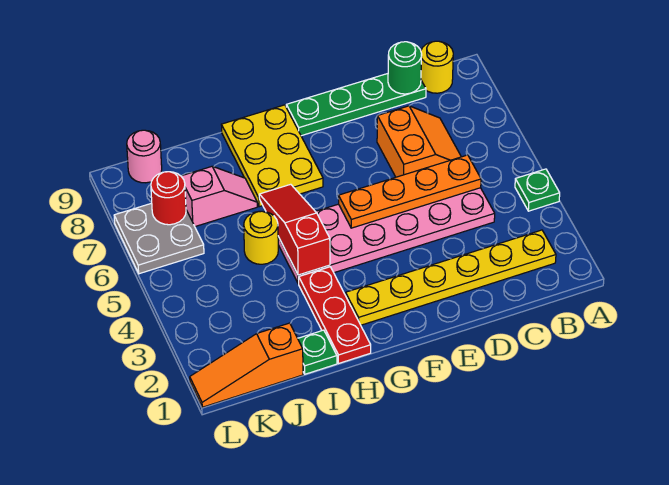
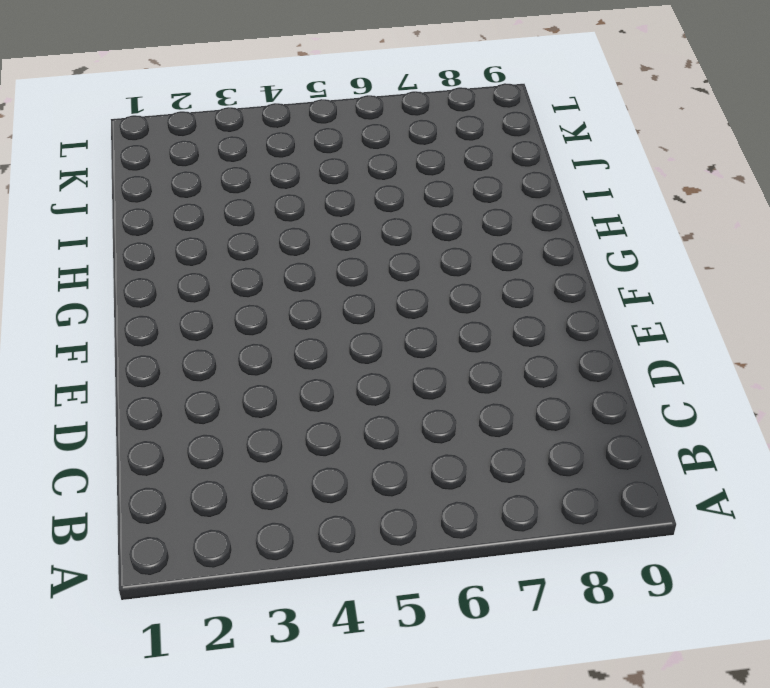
none -> green plate A4 level 1
none -> yellow plate B2:G2 level 1
none -> yellow round brick B9 level 1

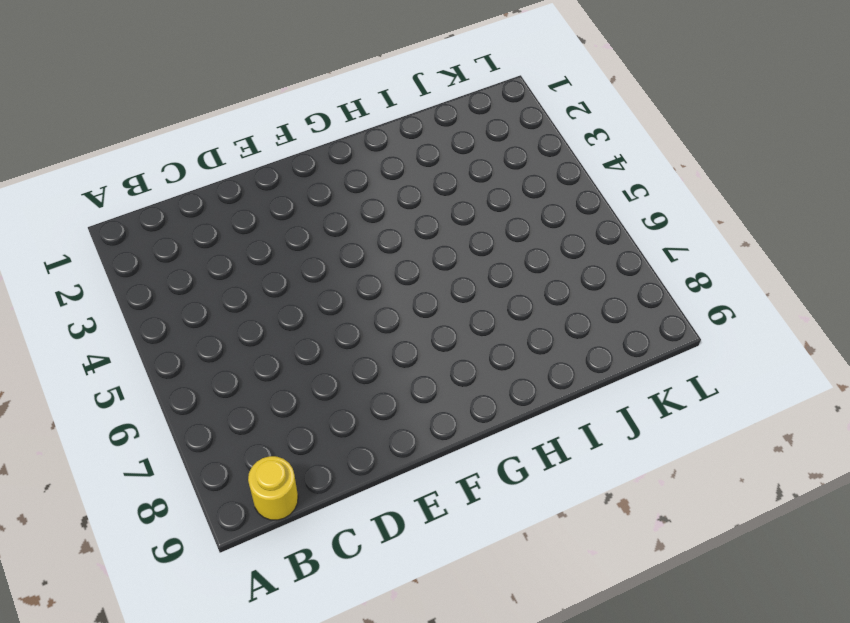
none -> green plate A4 level 1
none -> yellow plate B2:G2 level 1
none -> pink plate C4:H5 level 1

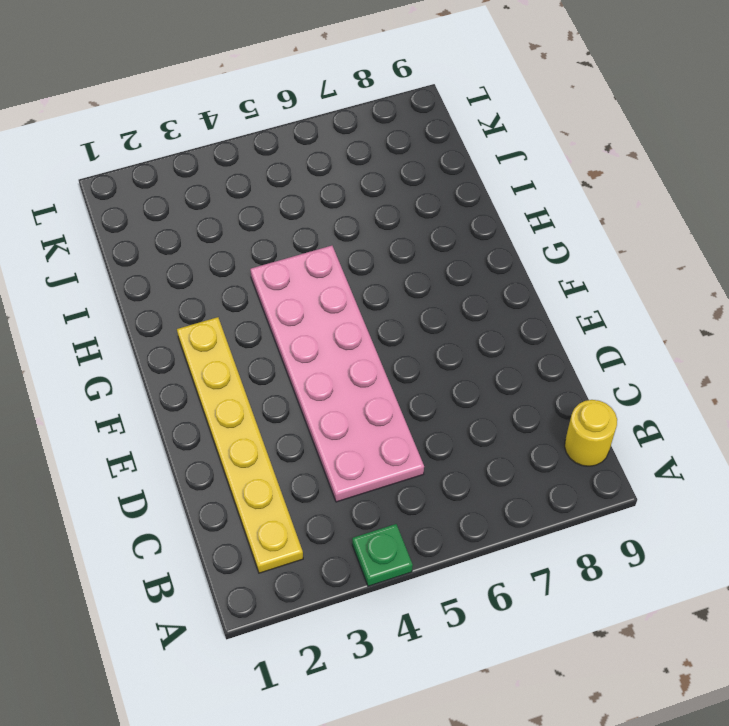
none -> orange slope C6:D7 level 1 top D
none -> green plate C9:F9 level 1
none -> yellow plate G7:H9 level 1

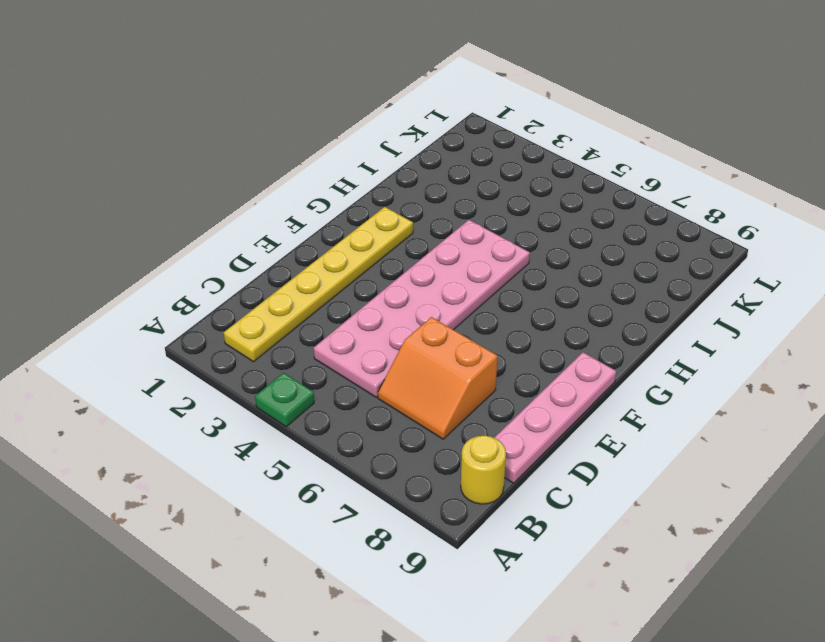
pink plate C9:F9 level 1 -> green plate C9:F9 level 1
none -> yellow plate G7:H9 level 1
none -> red plate H1:H3 level 1
none -> green plate I1 level 1

